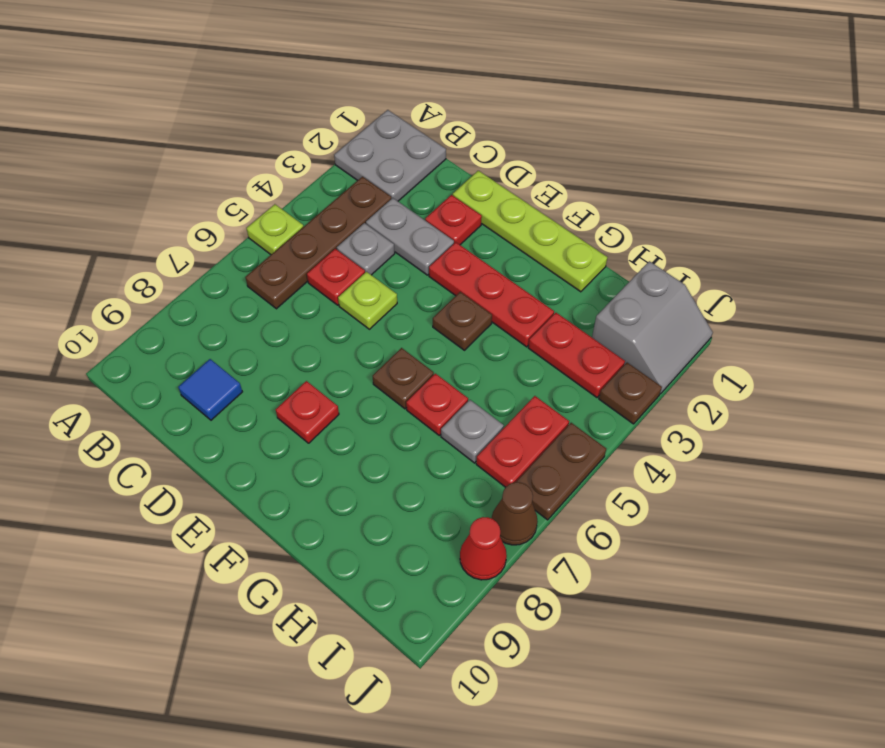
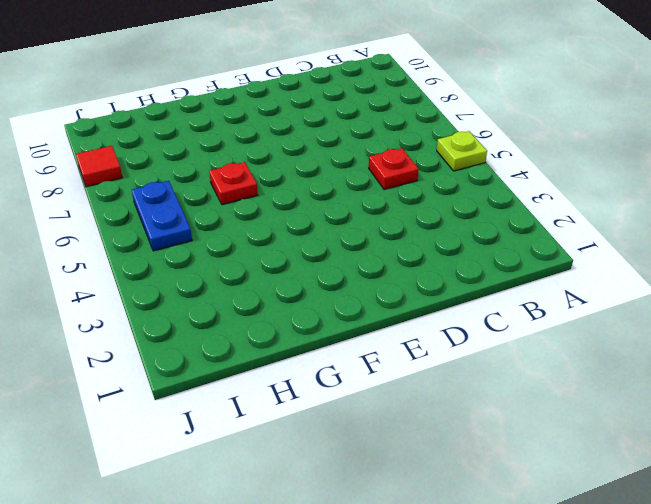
blue plate I5:I6 level 1 -> red plate I5:I6 level 1
red tile J8 level 1 -> red cone J8 level 1
none -> grey plate A1:B2 level 1
none -> brown plate B3:B6 level 1
none -> grey plate C3:D3 level 1

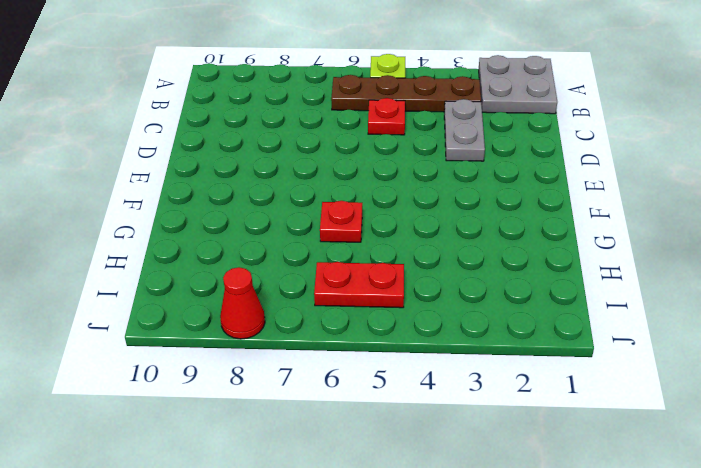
none -> grey plate C4 level 1
none -> blue tile C9 level 1
none -> lime plate D1:G1 level 1

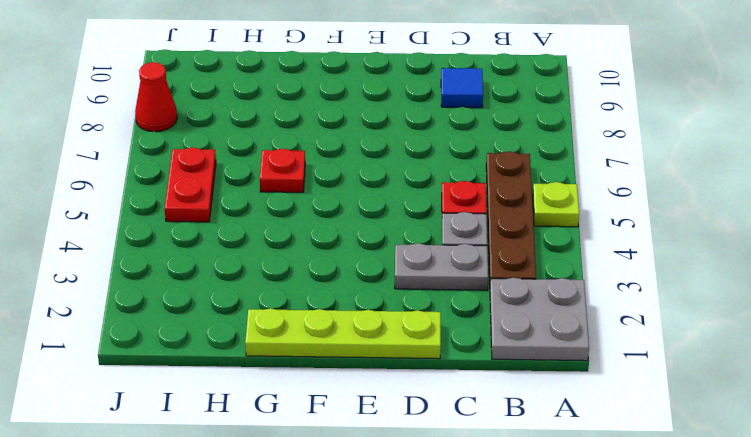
none -> red plate D2 level 1
none -> lime plate D5 level 1
none -> red plate E3:G3 level 1

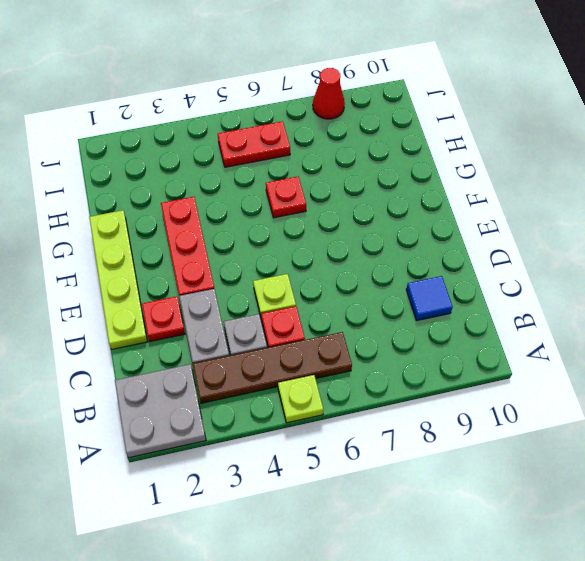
none -> red plate E8 level 1
none -> brown plate F4 level 1
none -> brown plate F6 level 1

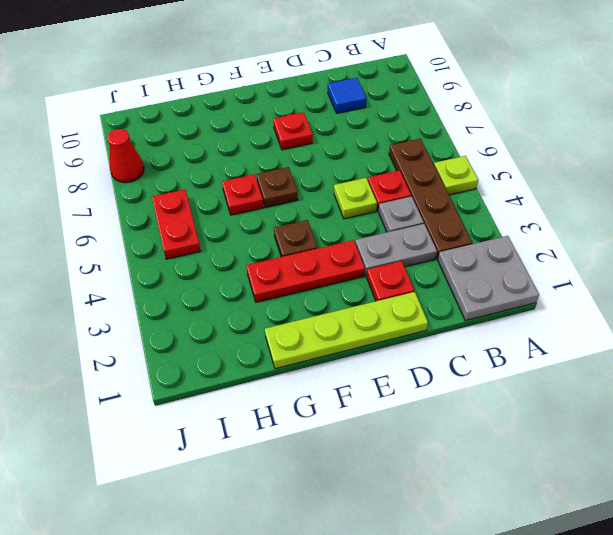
none -> red plate H3:I3 level 1
none -> grey plate H6 level 1
none -> grey slope I1:J2 level 1 top I

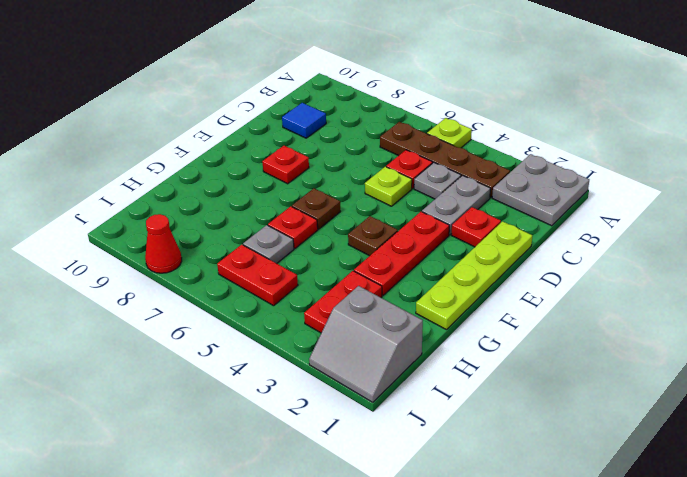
none -> brown plate J3 level 1
none -> brown plate J5:J6 level 1
none -> brown cone J7 level 1

